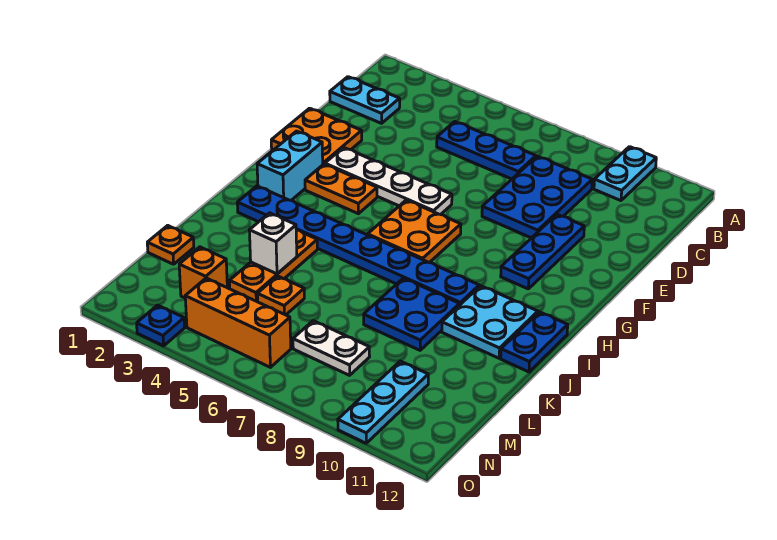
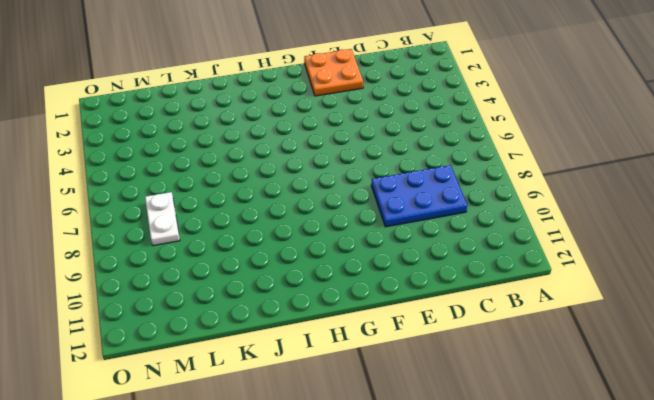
none -> cyan plate A10:B10 level 1
none -> cyan plate C1:C2 level 1
none -> blue plate C5:C7 level 1

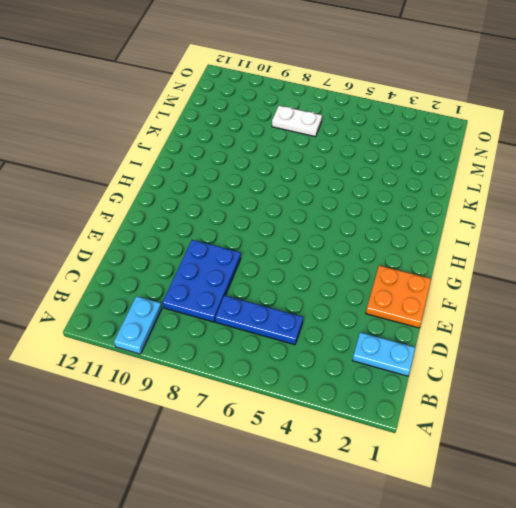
none -> blue plate E10:G10 level 1
none -> white plate F3:F6 level 1
none -> cyan brick G2:H2 level 1

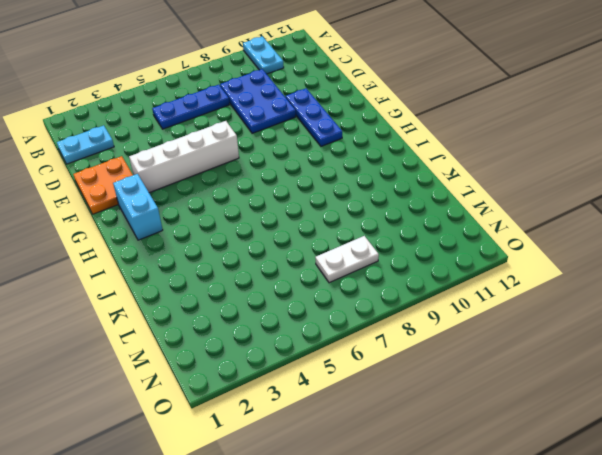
white brick F3:F6 level 1 -> white plate F3:F6 level 1
none -> orange plate G3:G4 level 1
none -> orange plate G6:H7 level 1
none -> blue plate I2:I9 level 1

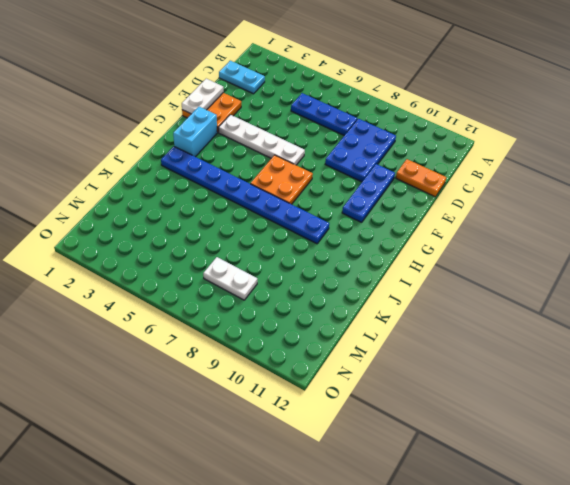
orange plate D11:D12 level 1 -> orange plate G3:G4 level 1
white plate E1:F1 level 2 -> none
none -> cyan plate A10:B10 level 1
none -> cyan plate I10:J11 level 1
none -> blue plate I12:J12 level 1

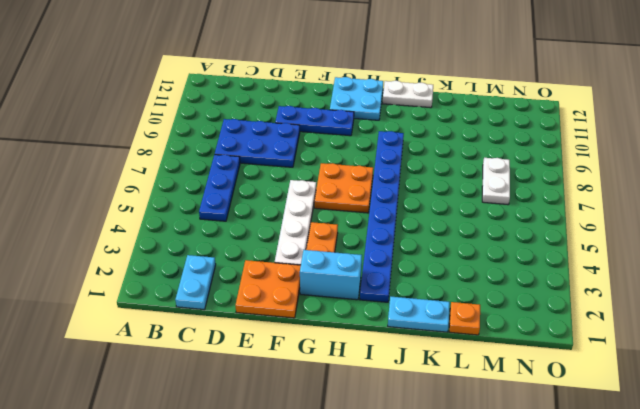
cyan plate G11:H12 level 1 -> cyan plate I10:J11 level 1
white plate I12:J12 level 1 -> blue plate I12:J12 level 1
cyan plate J1:K1 level 1 -> cyan plate A10:B10 level 1
none -> orange plate J4:L4 level 1
none -> blue plate J8:K9 level 1
none -> orange plate L5 level 1

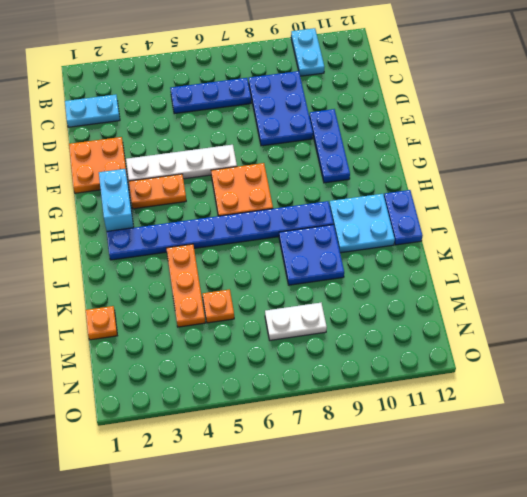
none -> orange brick M3 level 1
none -> cyan plate M10:O10 level 1
none -> orange brick N4:N6 level 1

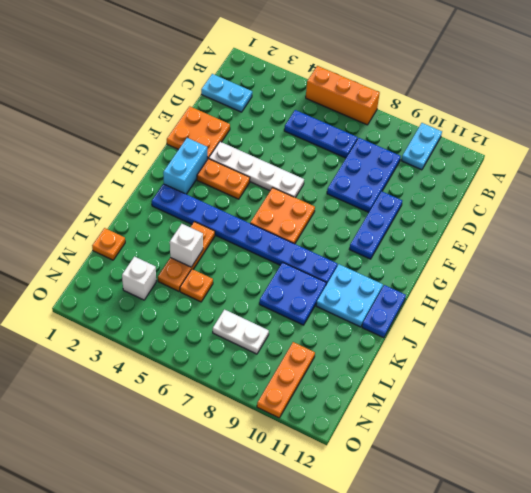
orange brick A5:A7 level 1 -> orange brick N4:N6 level 1
white brick M3 level 1 -> orange brick M3 level 1
orange plate M10:O10 level 1 -> cyan plate M10:O10 level 1
none -> blue plate O3 level 1

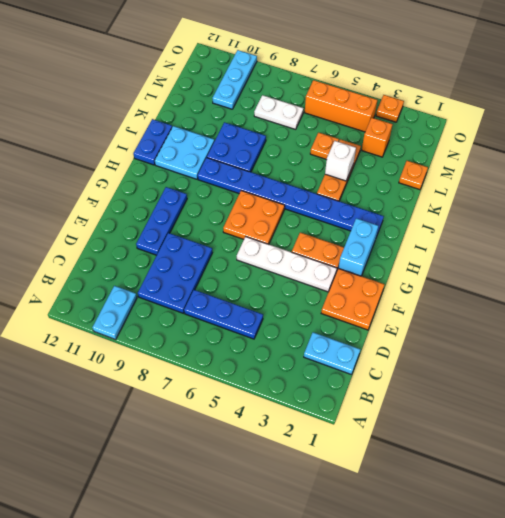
orange plate O3 level 1 -> blue plate O3 level 1

